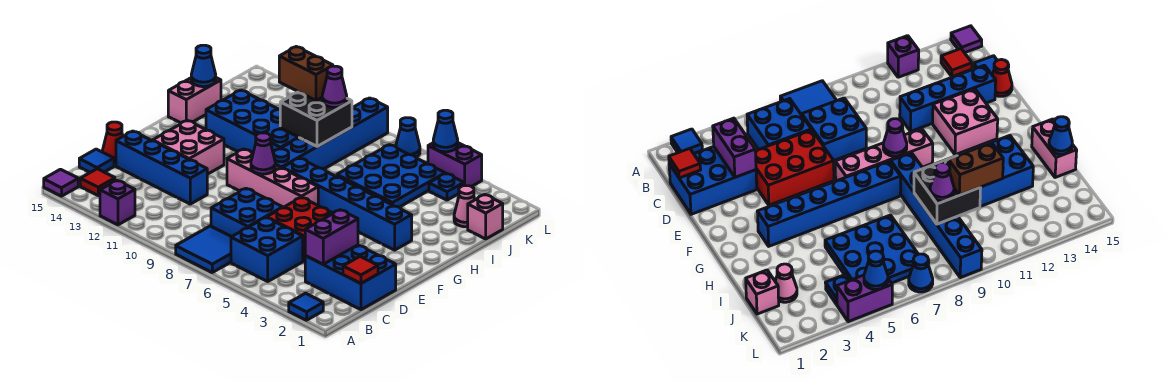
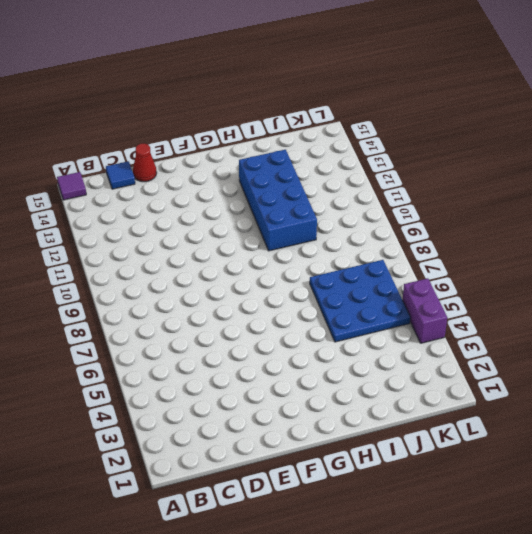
none -> blue tile A2 level 1
none -> blue tile A7:B8 level 1
none -> purple brick A12 level 1
none -> blue brick B5:C6 level 1

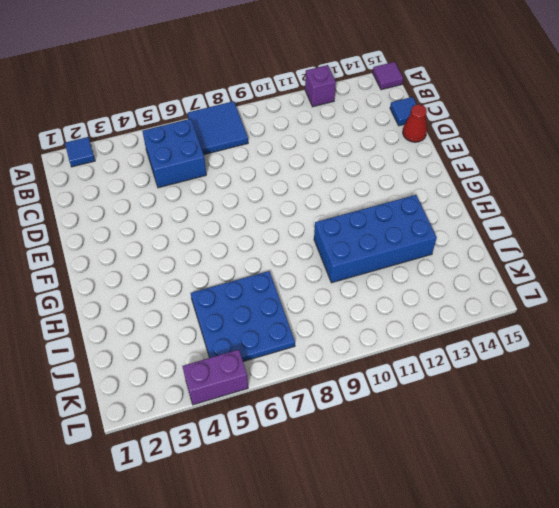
none -> red tile B14 level 1
none -> blue brick C1:D3 level 1
none -> blue brick C7:D8 level 1
none -> red brick D4:E6 level 1

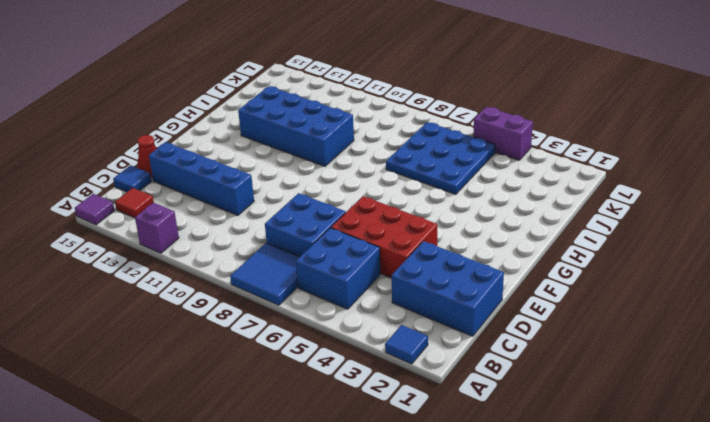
none -> pink brick E12:F13 level 1
none -> pink brick F7:F10 level 1
none -> blue brick G3:G8 level 1
none -> blue brick G9:L9 level 1

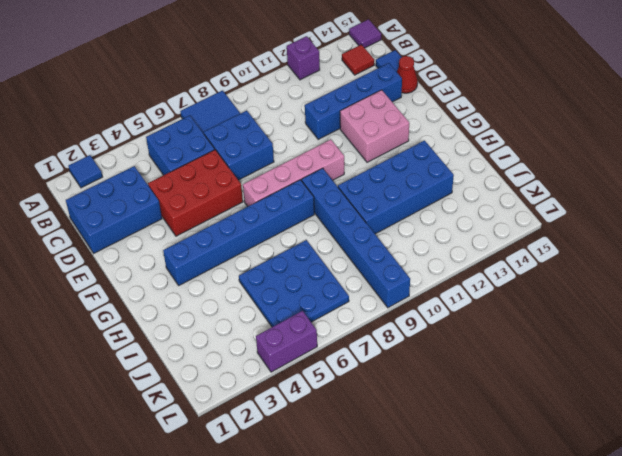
none -> pink brick H15:I15 level 1
none -> pink brick J1 level 1
none -> pink cone J2 level 1
none -> blue plate K4 level 1

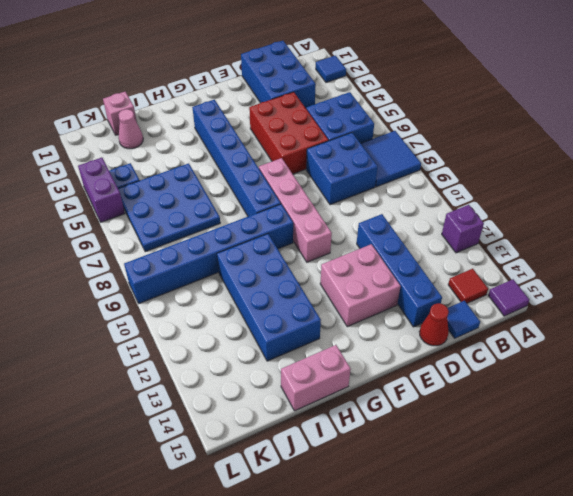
none -> blue cone L7 level 1
none -> red tile C1 level 2
none -> purple brick C3:D3 level 2
none -> purple cone F9 level 2

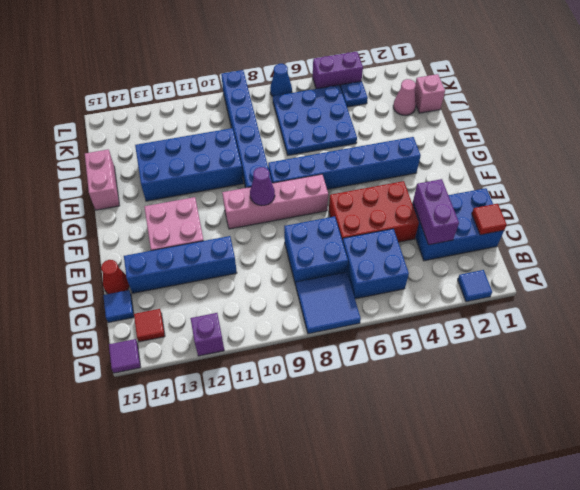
none -> black brick I9:J10 level 2
none -> blue cone I15 level 2
none -> blue cone L5 level 2
none -> purple cone J9 level 3

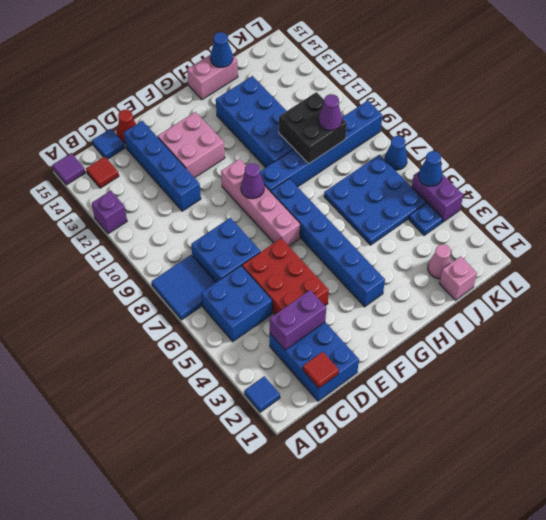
none -> brown brick J10:J11 level 3

